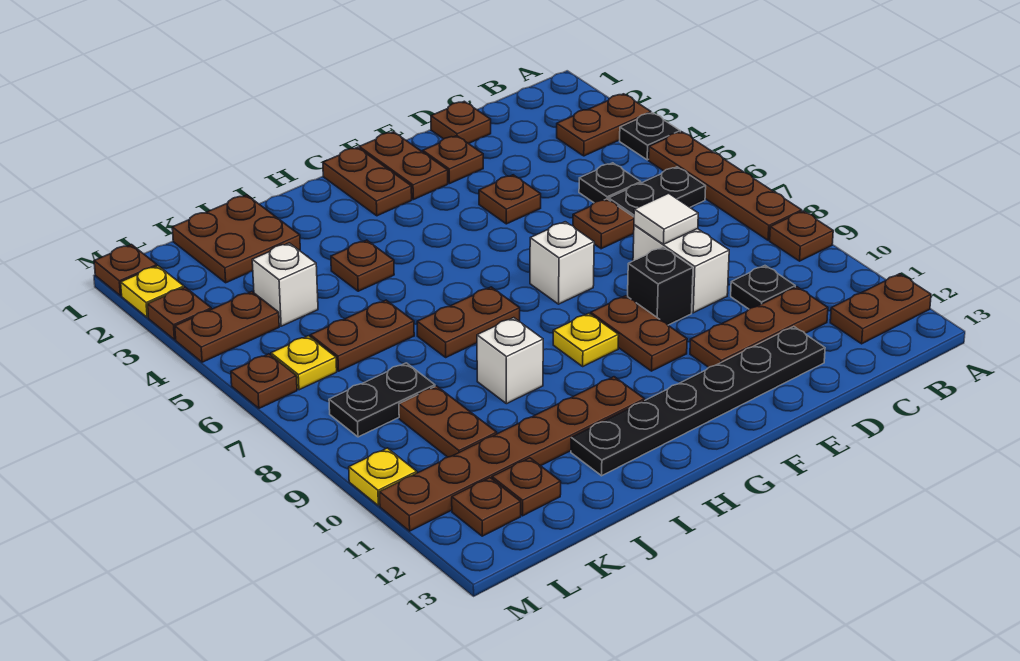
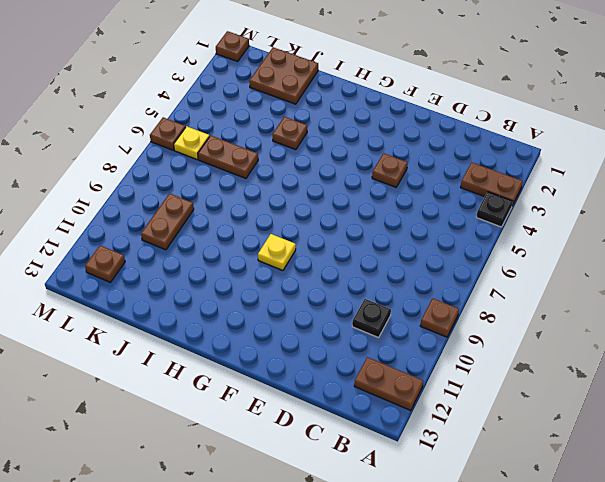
none -> brown plate A5:A8 level 1
none -> black plate B6:C6 level 1
none -> black plate C5 level 1
none -> brown plate C11:E11 level 1

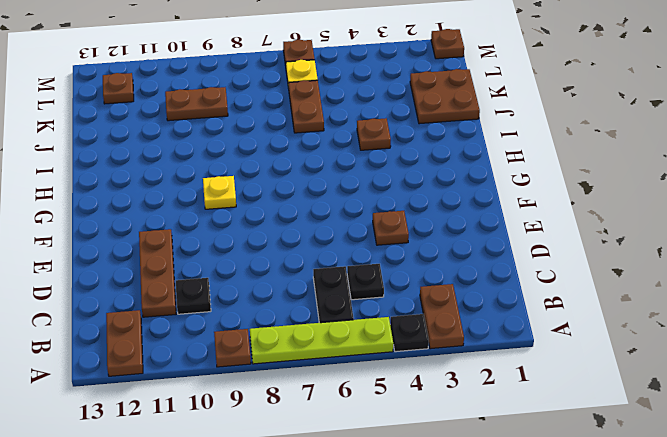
lime plate A5:A8 level 1 -> brown plate A5:A8 level 1
none -> brown plate D1 level 1
none -> brown plate D6 level 1
none -> white brick D8:D9 level 1
none -> black plate D12:I12 level 1

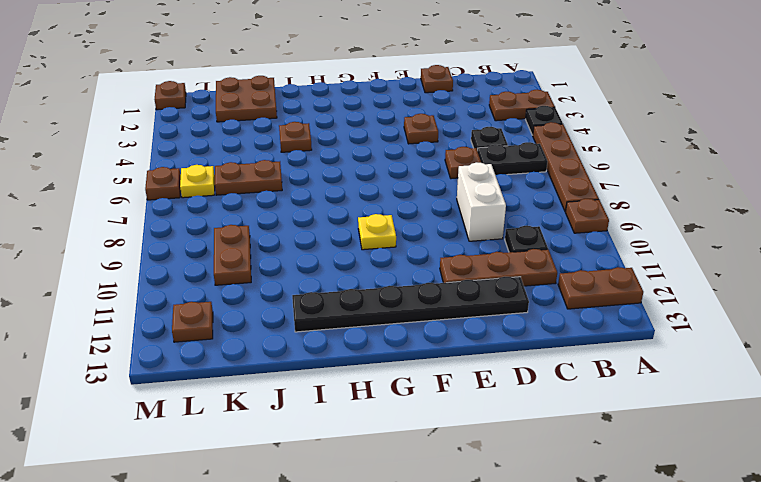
none -> brown plate E2 level 1
none -> black brick E9 level 1
none -> brown plate F1:F2 level 1
none -> white brick F7 level 1

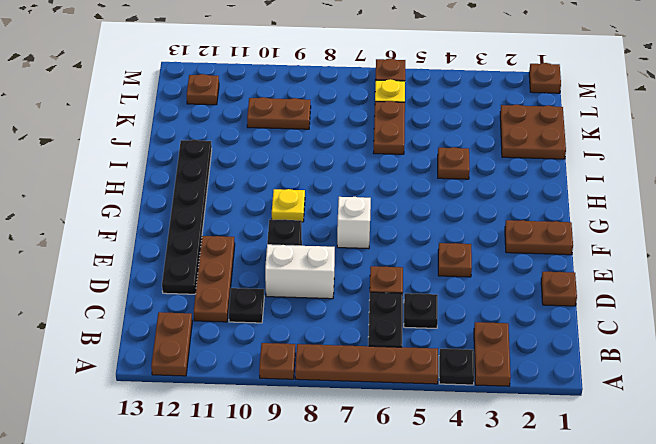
none -> brown plate E2 level 1
none -> brown plate F9:F10 level 1
none -> brown plate G1:G2 level 1
none -> brown plate H7:I7 level 1

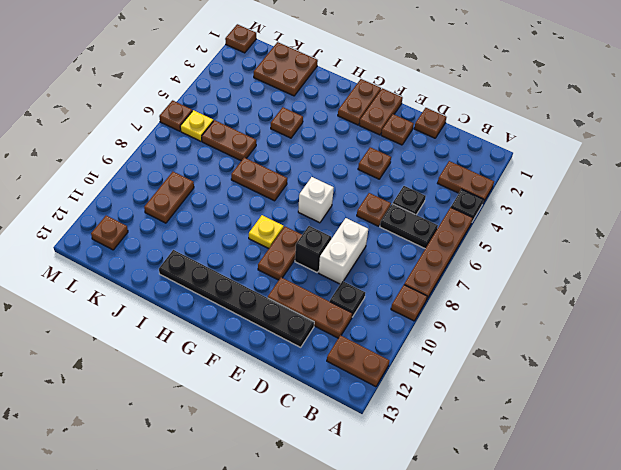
none -> brown plate H11:M11 level 1
none -> white brick I9 level 1
none -> white brick K4 level 1
none -> black plate K8:L8 level 1

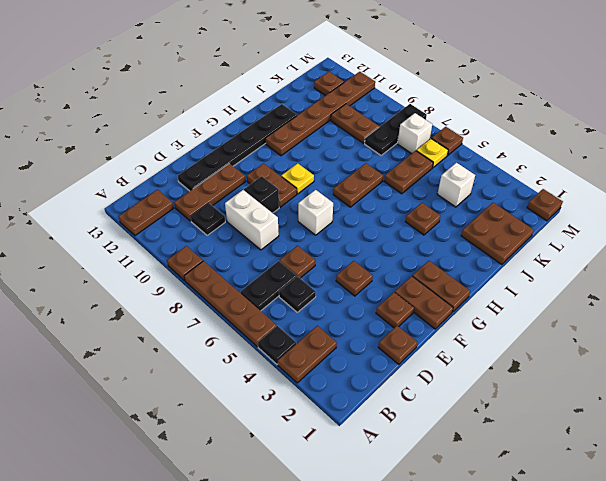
black plate K8:M8 level 1 -> black plate K8:L8 level 1
white brick L7 level 1 -> white brick I9 level 1
none -> brown plate K12 level 1
none -> brown plate L4:M4 level 1
none -> yellow plate M2 level 1
none -> brown plate M3 level 1

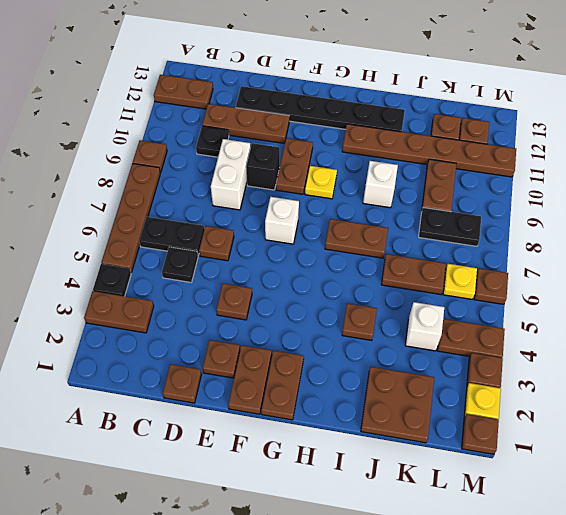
none -> yellow plate M10 level 1
none -> white tile D8 level 2

